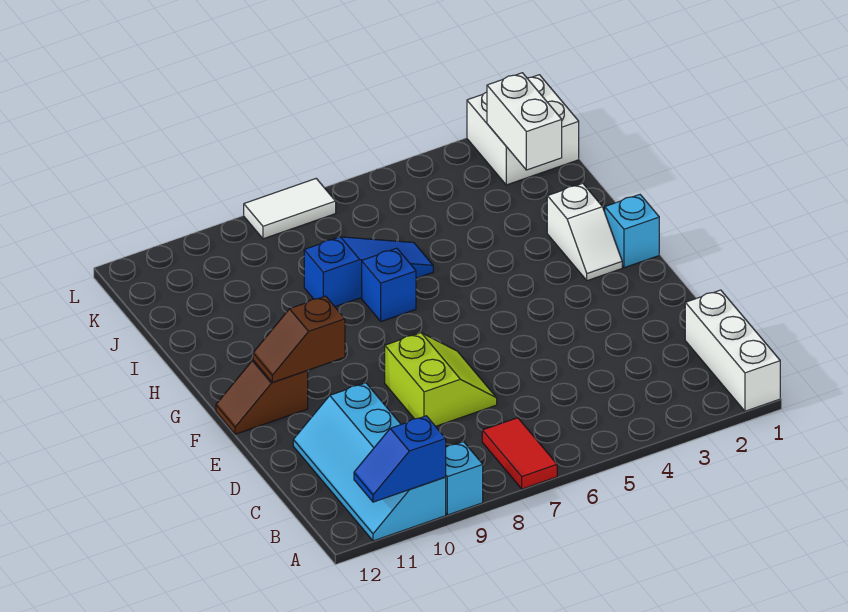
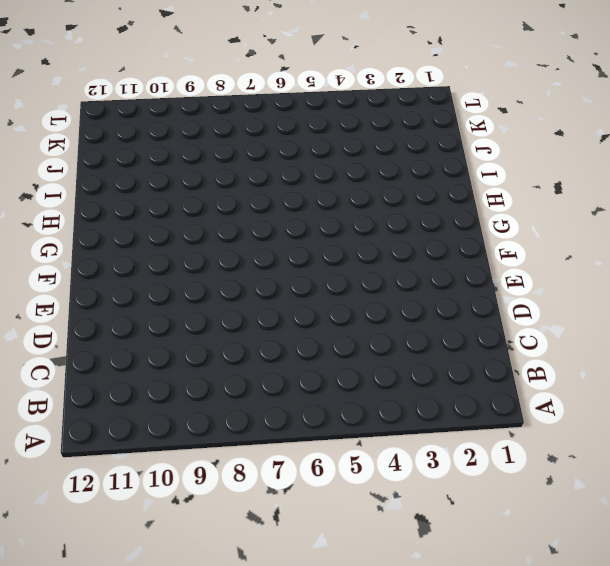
none -> white brick A1:C1 level 1
none -> red tile A7:B7 level 1
none -> cyan brick A9 level 1

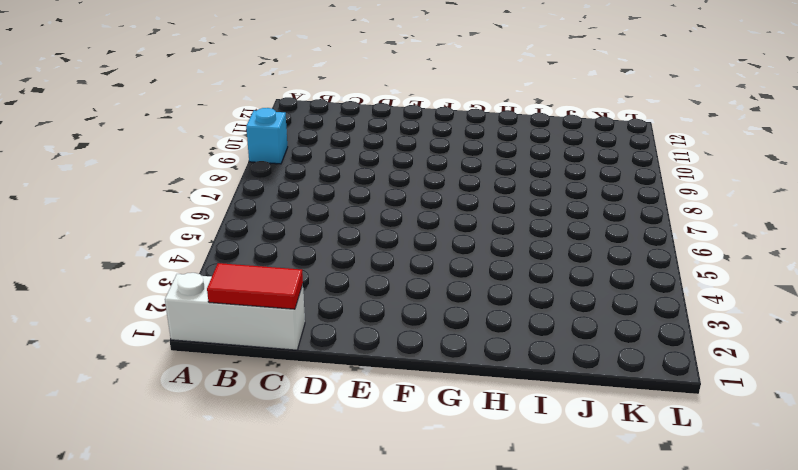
red tile B1:C1 level 2 -> red tile A7:B7 level 1
none -> cyan slope A10:D11 level 1 top 10
none -> lime slope D7:E8 level 1 top 8
none -> brown slope F11:F12 level 1 top 11

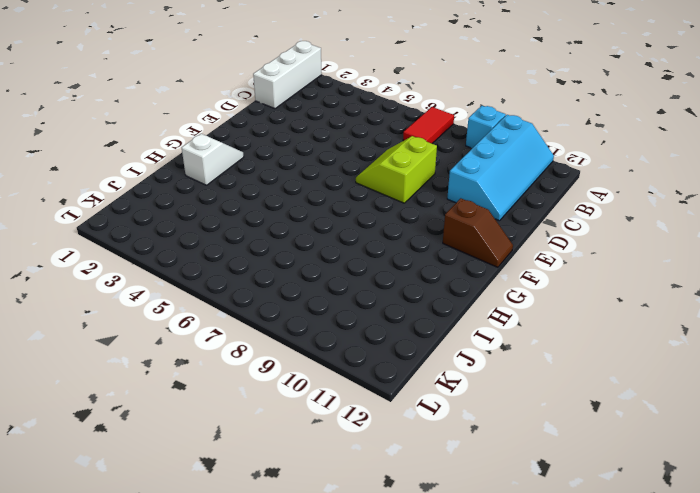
none -> cyan brick G1 level 1
none -> blue brick H7 level 1
none -> blue slope I6:I8 level 1 top 8

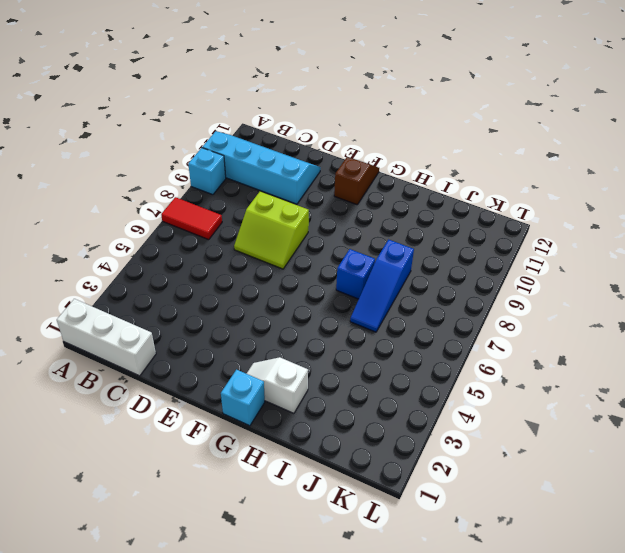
none -> white brick K1:L2 level 1
none -> white tile L7:L8 level 1
none -> blue slope A10:A11 level 2 top 10

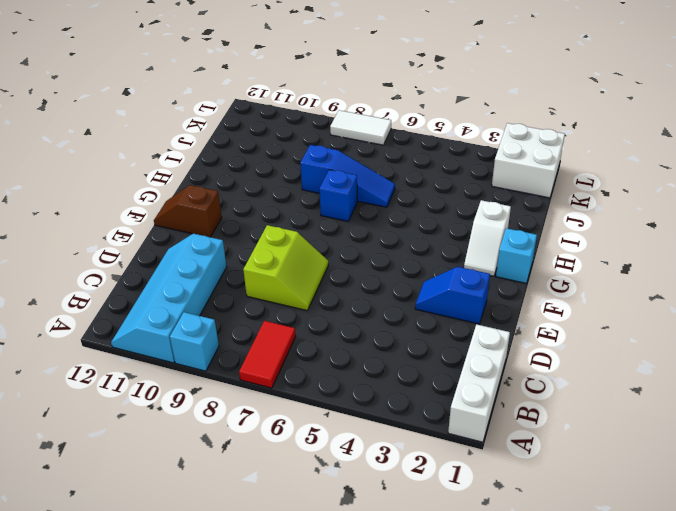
blue slope E2:E3 level 1 top 2 -> blue slope A10:A11 level 2 top 10
none -> brown slope F10:F11 level 2 top 10
none -> white brick J2:K2 level 2

